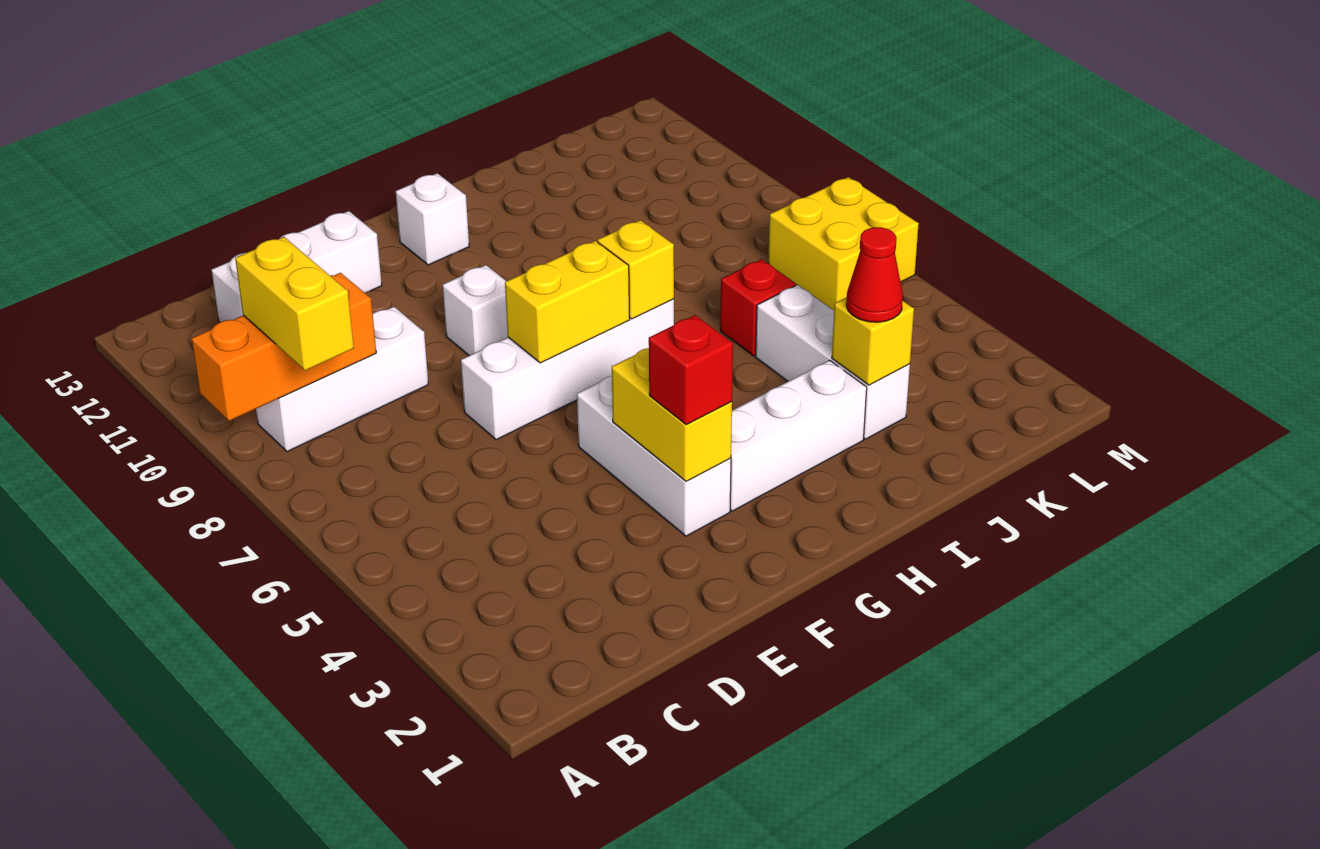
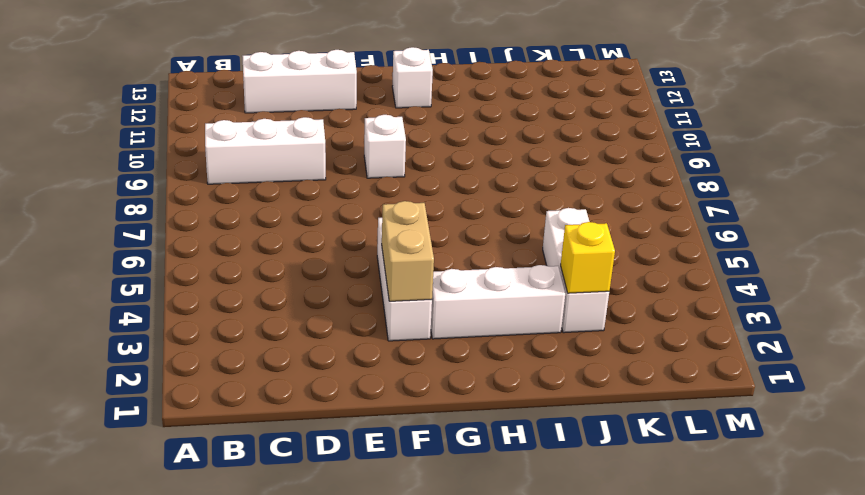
tan brick F3:F4 level 2 -> yellow brick F3:F4 level 2
none -> white brick E7:H7 level 1
none -> red brick J6 level 1
none -> yellow brick L6:M7 level 1

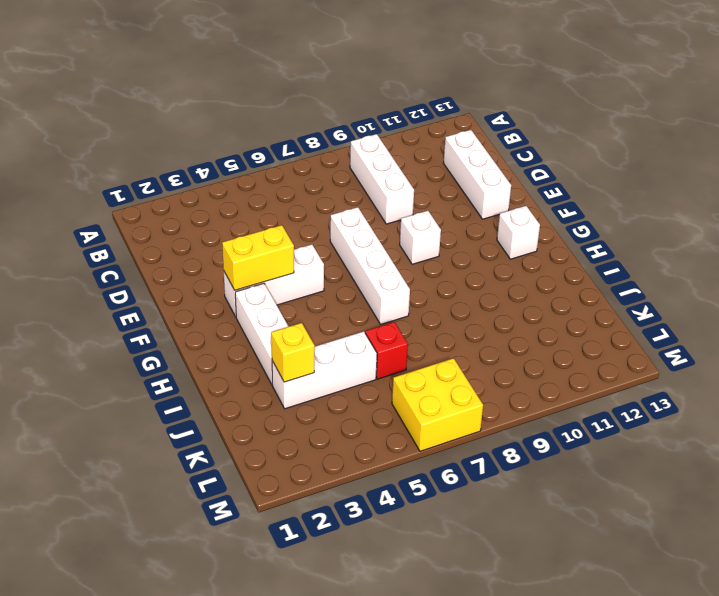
none -> orange brick A9:C9 level 2
none -> yellow brick F7:G7 level 2
none -> yellow brick H7 level 2

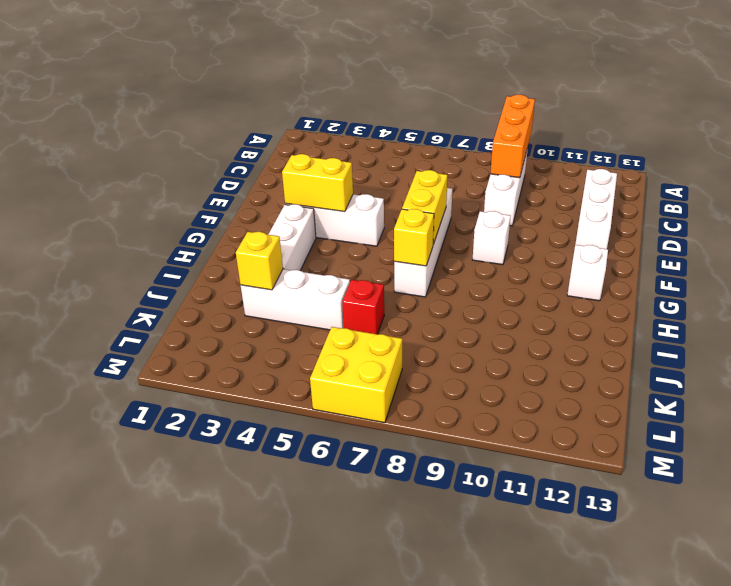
none -> yellow brick B8:B9 level 3
none -> red brick F3 level 3
none -> red cone J3 level 3

